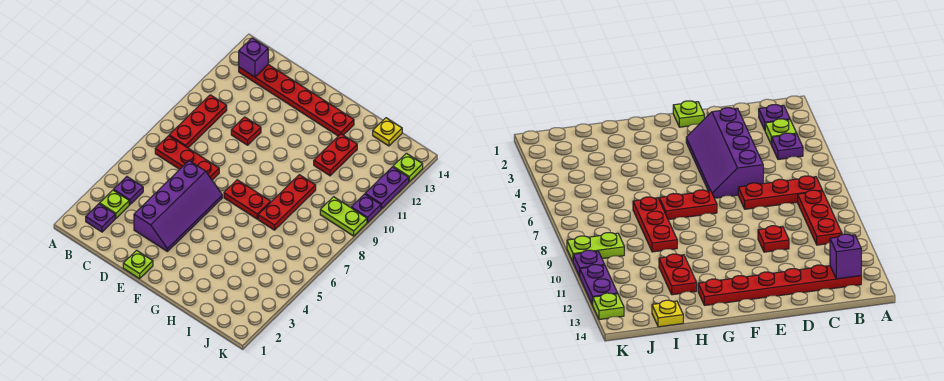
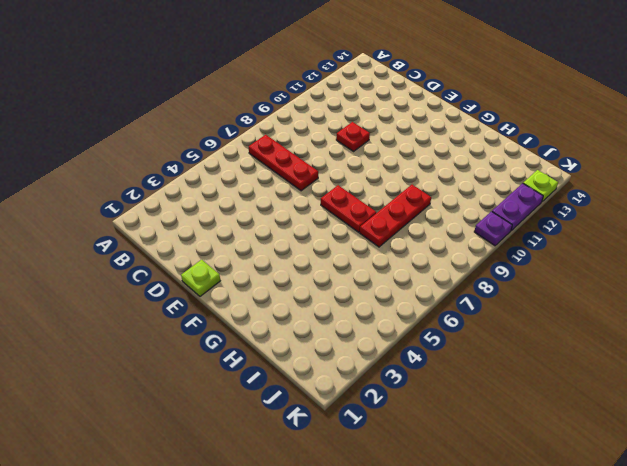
none -> purple plate B2 level 1
none -> lime plate B3 level 1
none -> purple plate B4 level 1

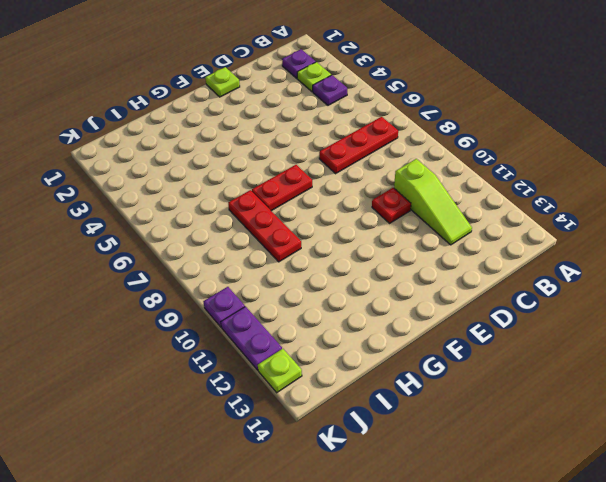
lime slope C10:C12 level 1 top 10 -> none
none -> red plate B8:B10 level 1
none -> red plate B13:G13 level 1
none -> purple slope D3:E6 level 1 top D

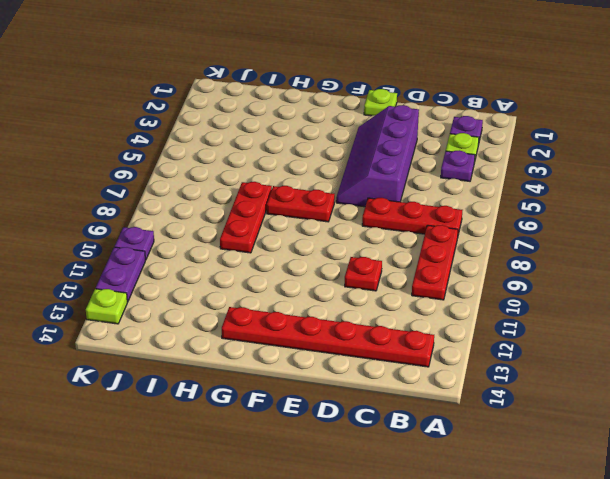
none -> red plate H11:H12 level 1
none -> yellow plate I14 level 1
none -> lime plate J9:K9 level 1

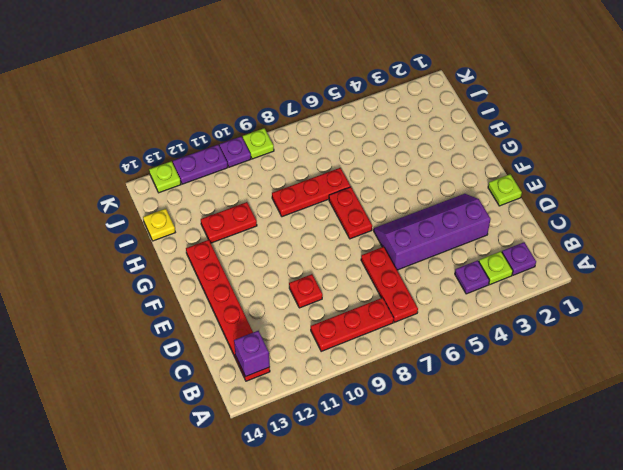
lime plate K9 level 1 -> lime plate J9:K9 level 1

